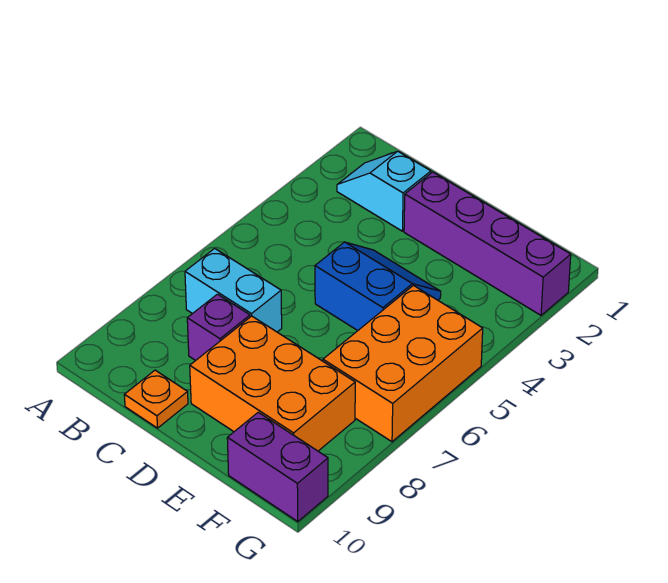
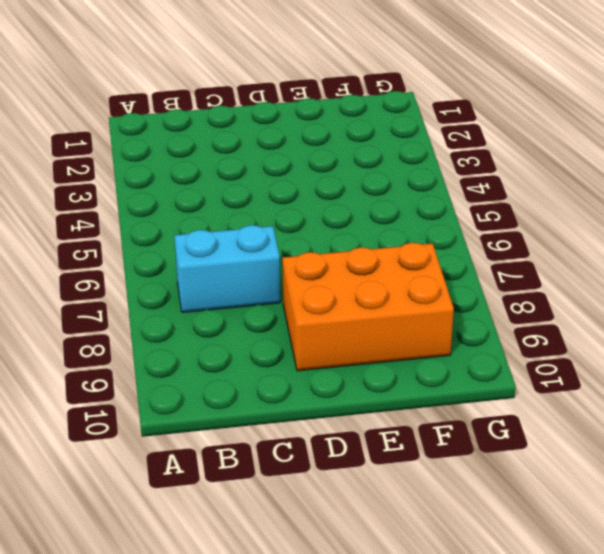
none -> cyan slope B2:C2 level 1 top C
none -> purple brick C8 level 1

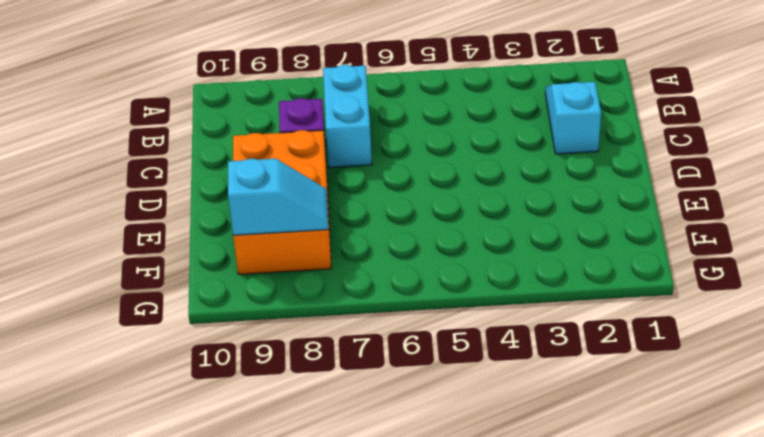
cyan slope F8:F9 level 2 top 9 -> none
none -> orange plate C10 level 1
none -> purple brick D2:G2 level 1

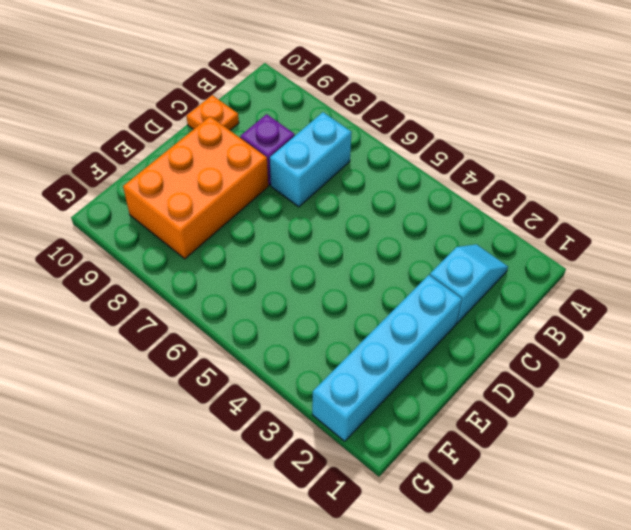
cyan brick D2:G2 level 1 -> purple brick D2:G2 level 1
none -> blue slope D4:E5 level 1 top 5
none -> orange brick F5:G7 level 1

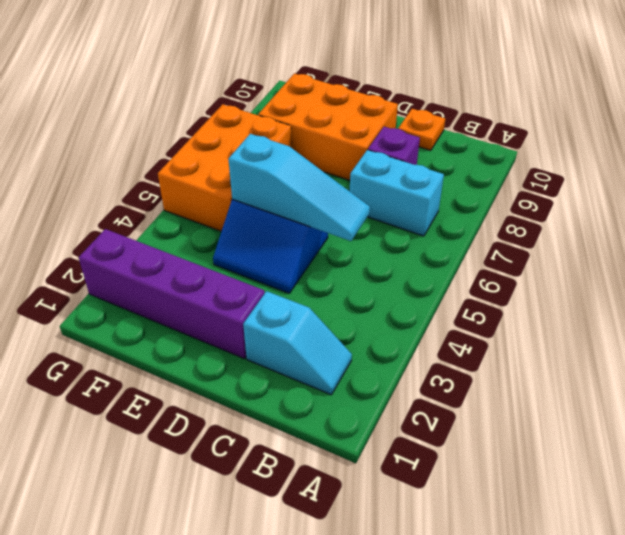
cyan slope C5:E5 level 2 top E -> none
none -> purple brick F10:G10 level 1

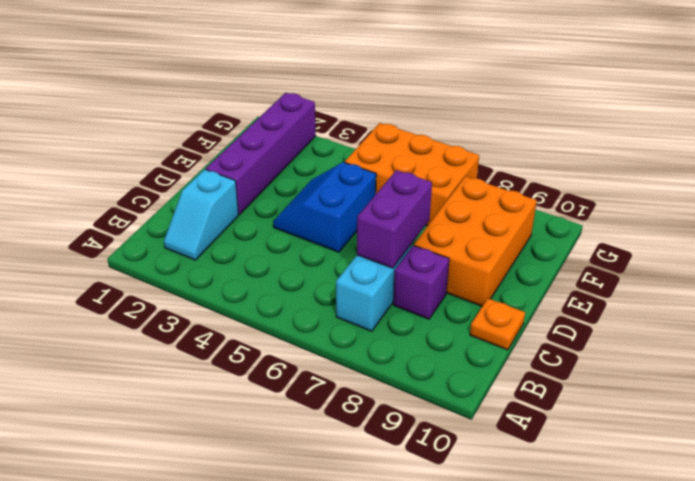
purple brick C7:D7 level 2 -> purple brick F10:G10 level 1

